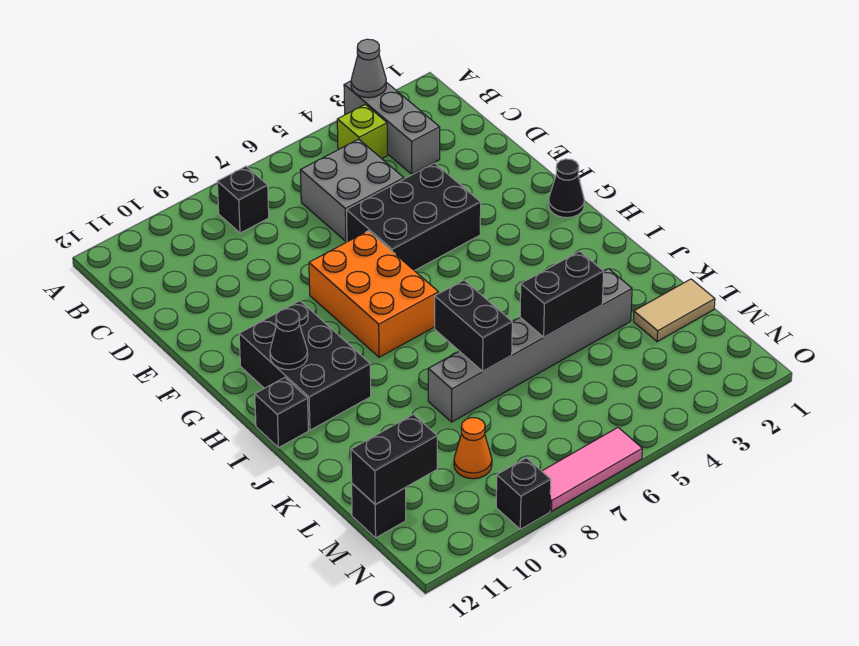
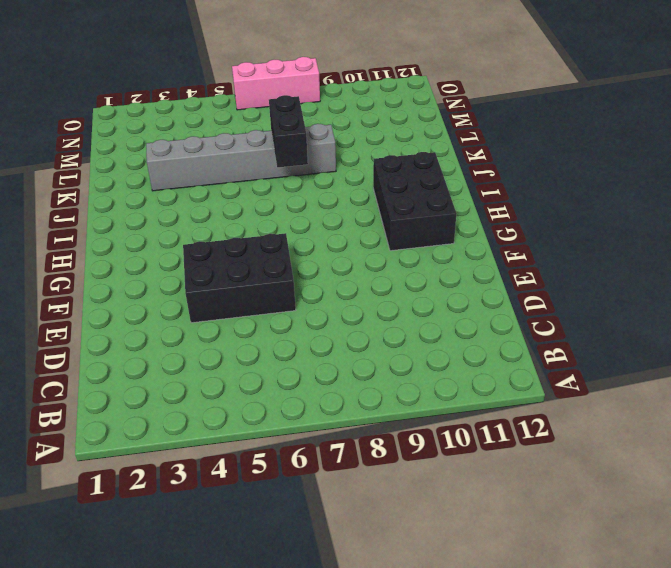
pink brick O6:O8 level 1 -> pink tile O6:O8 level 1
none -> grey brick A3:C3 level 1
none -> lime brick B4 level 1
none -> black brick B8 level 1

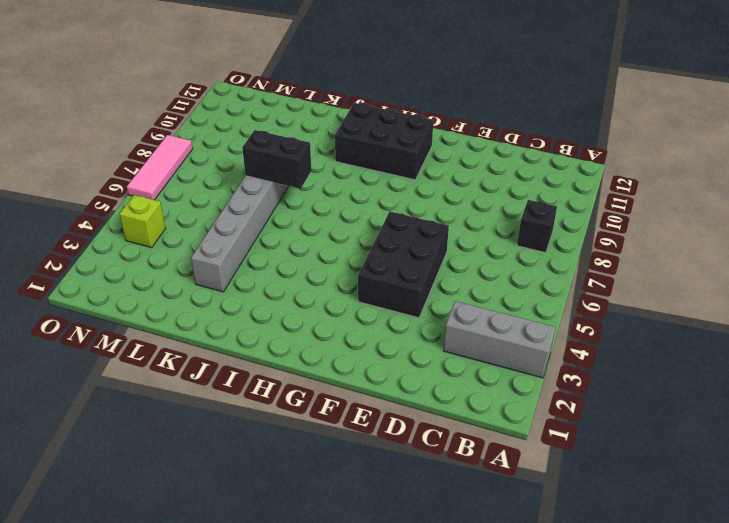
lime brick N4 level 1 -> lime brick B4 level 1
none -> grey brick C5:D6 level 1
none -> orange brick F7:H8 level 1
none -> black cone G1 level 1

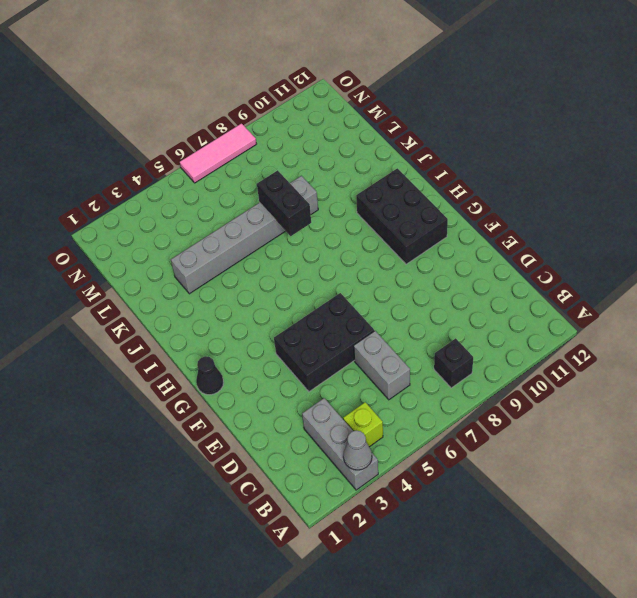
grey brick C6:D6 level 1 -> grey brick C5:D6 level 1
none -> orange brick F7:H8 level 1
none -> black brick I12 level 1
none -> tan tile L1:L2 level 1

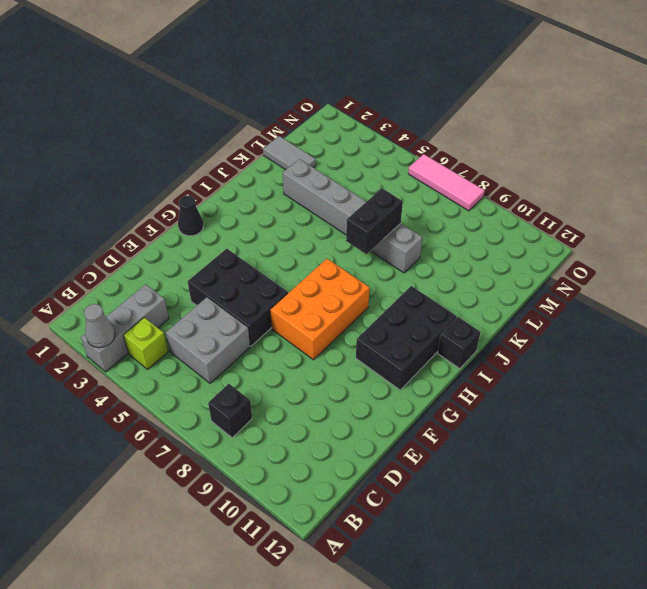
grey tile L1:L2 level 1 -> tan tile L1:L2 level 1
none -> orange cone M9 level 1
none -> black brick M12 level 1
none -> black brick O9 level 1

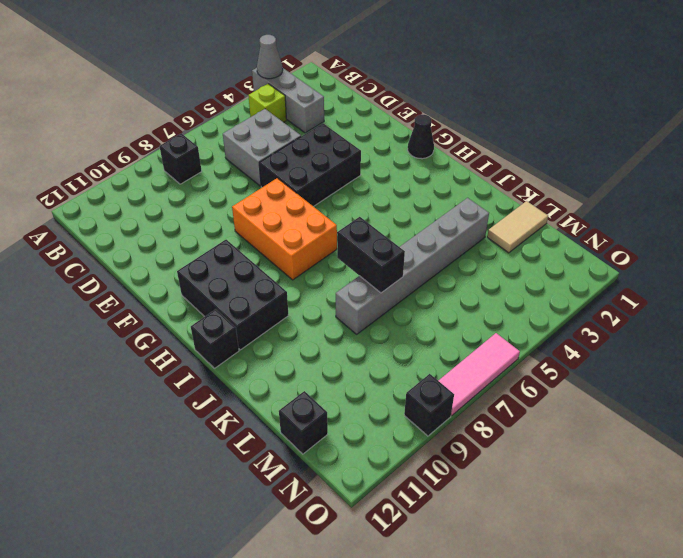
none -> orange cone M9 level 1
none -> black cone H11 level 2
none -> black brick K4:K5 level 2

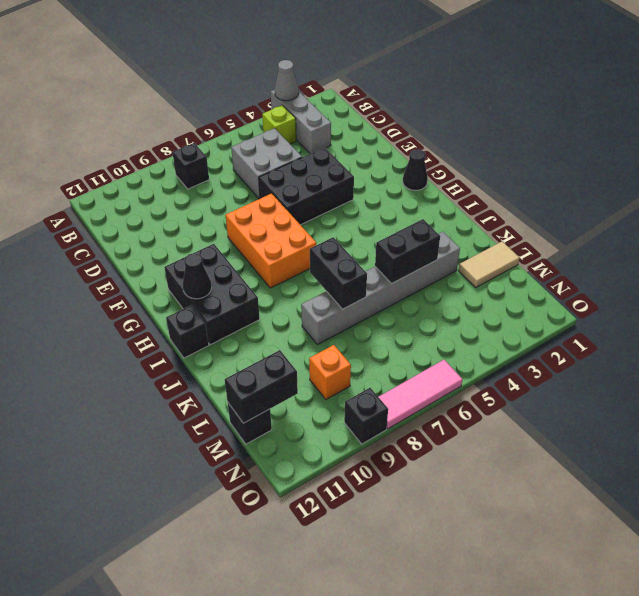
orange brick M9 level 1 -> orange cone M9 level 1

